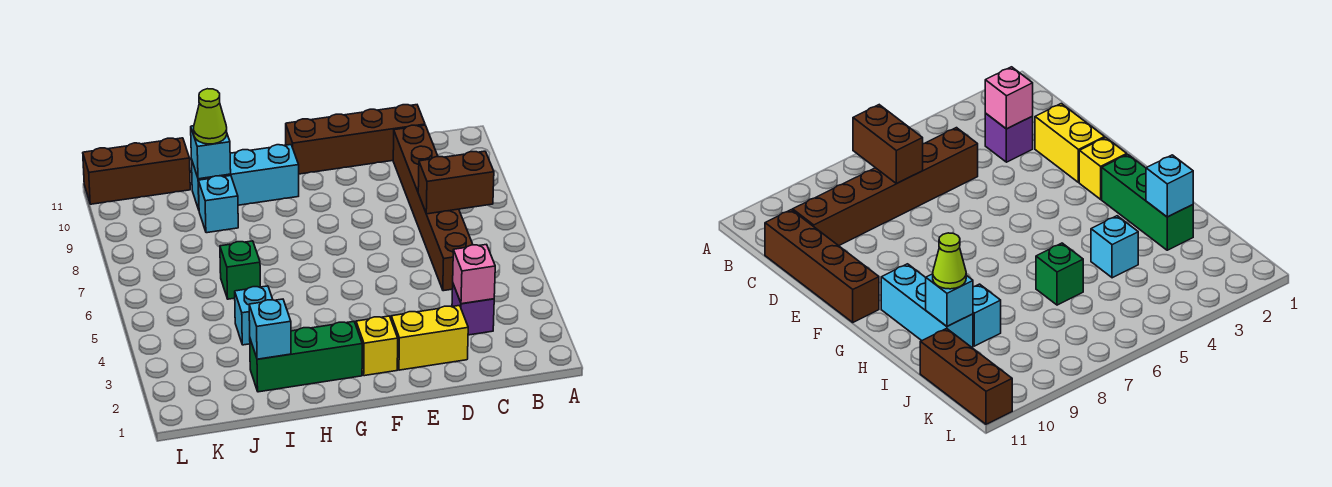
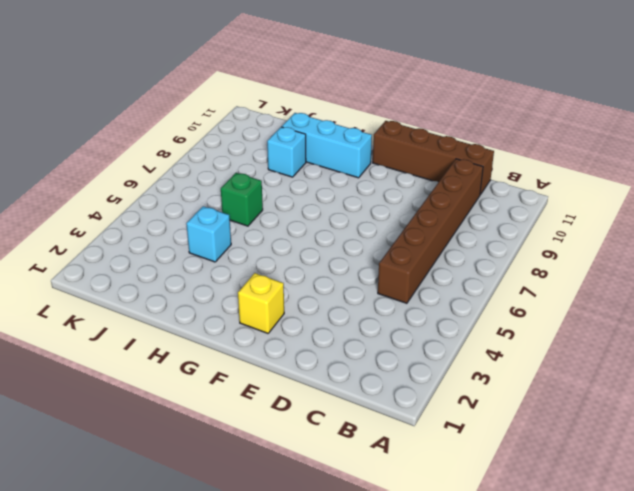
none -> purple brick C3 level 1
none -> yellow brick D2:E2 level 1
none -> green brick G2:I2 level 1

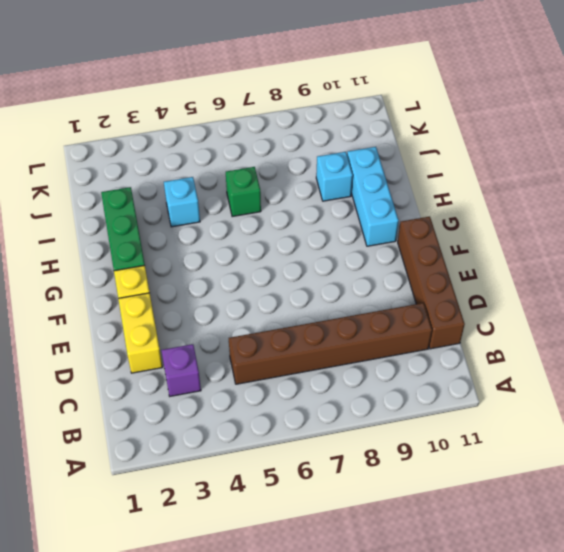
none -> brown brick J11:L11 level 1
none -> brown brick B7:C7 level 2
none -> pink brick C3 level 2

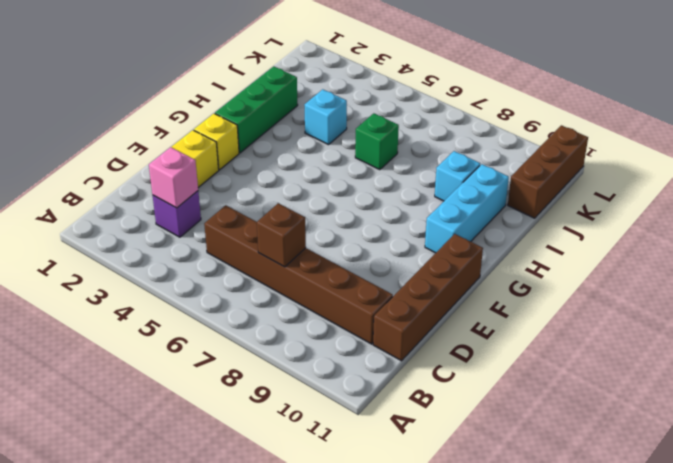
brown brick C7 level 2 -> brown brick B7:C7 level 2
none -> cyan brick I2 level 2
none -> cyan brick I10 level 2
none -> lime cone I10 level 3

